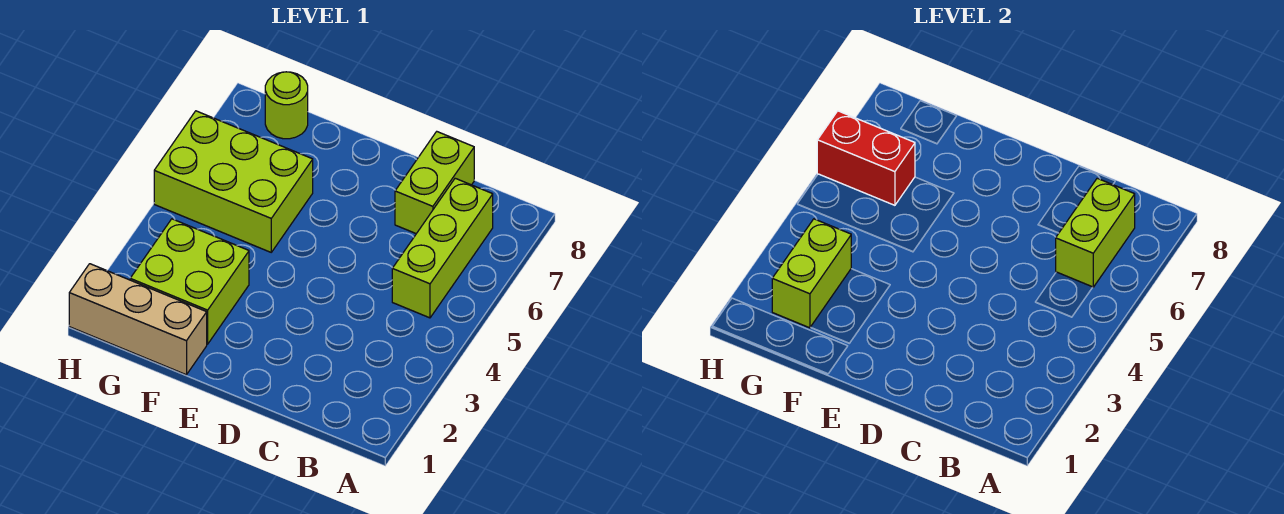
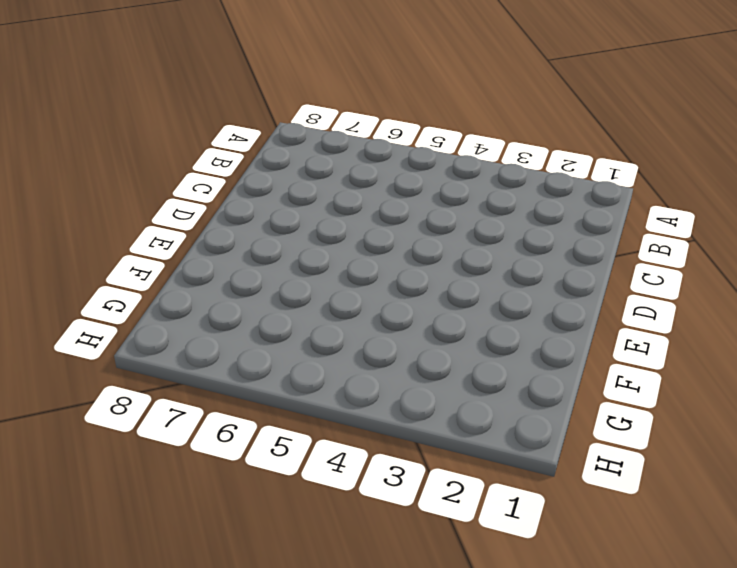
none -> lime brick B5:B7 level 1
none -> lime brick C7:C8 level 1

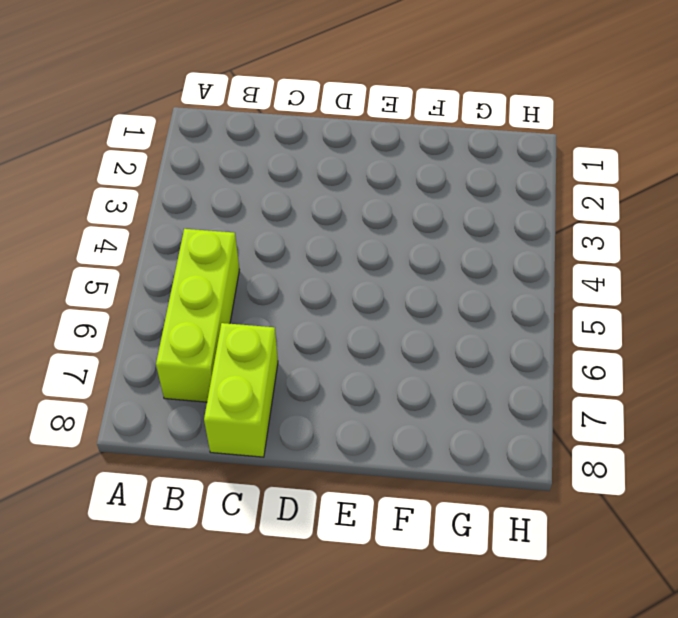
none -> tan brick F1:H1 level 1
none -> lime brick F2:G3 level 1

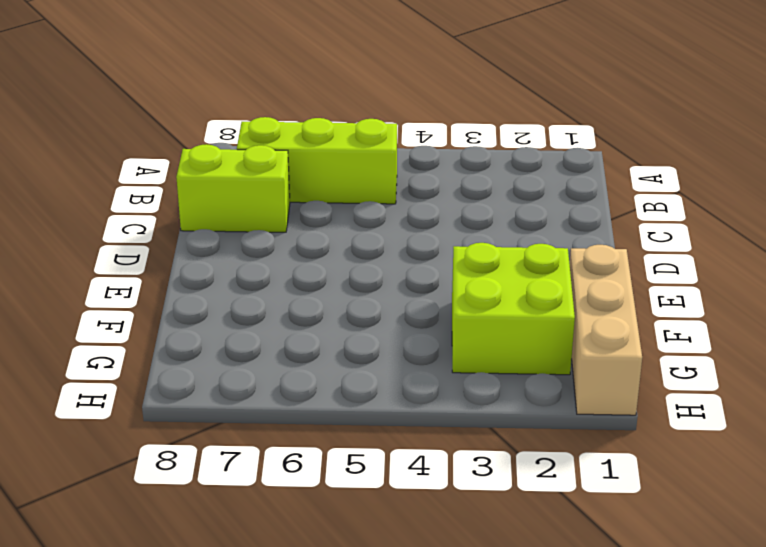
none -> lime brick F5:H6 level 1
none -> lime round brick G8 level 1

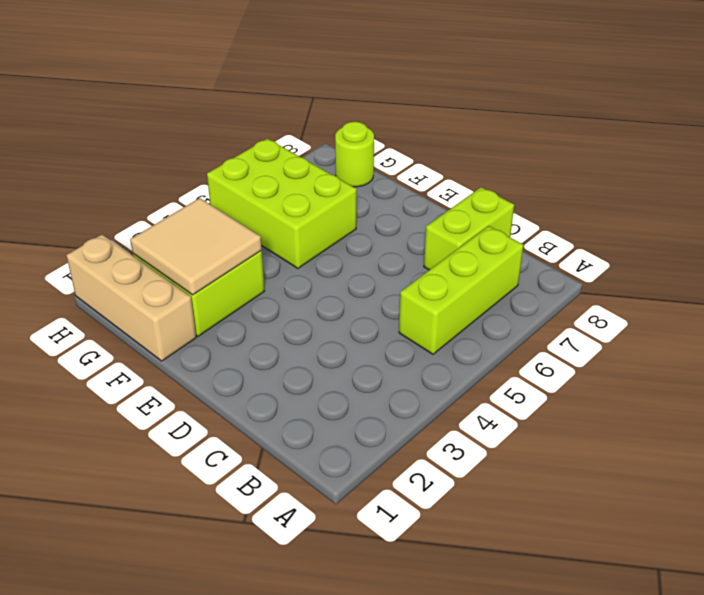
tan tile F2:G3 level 2 -> lime brick G2:G3 level 2
none -> lime brick B6:B7 level 2
none -> red brick G6:H6 level 2

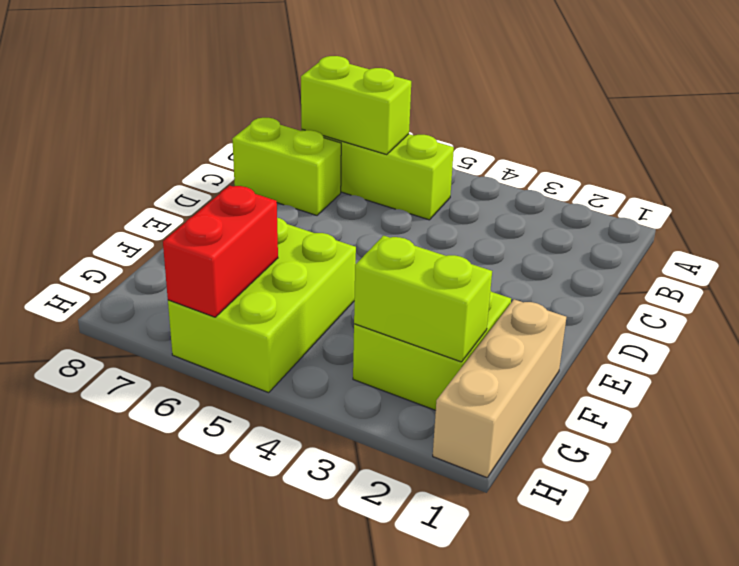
none -> lime round brick G8 level 1

